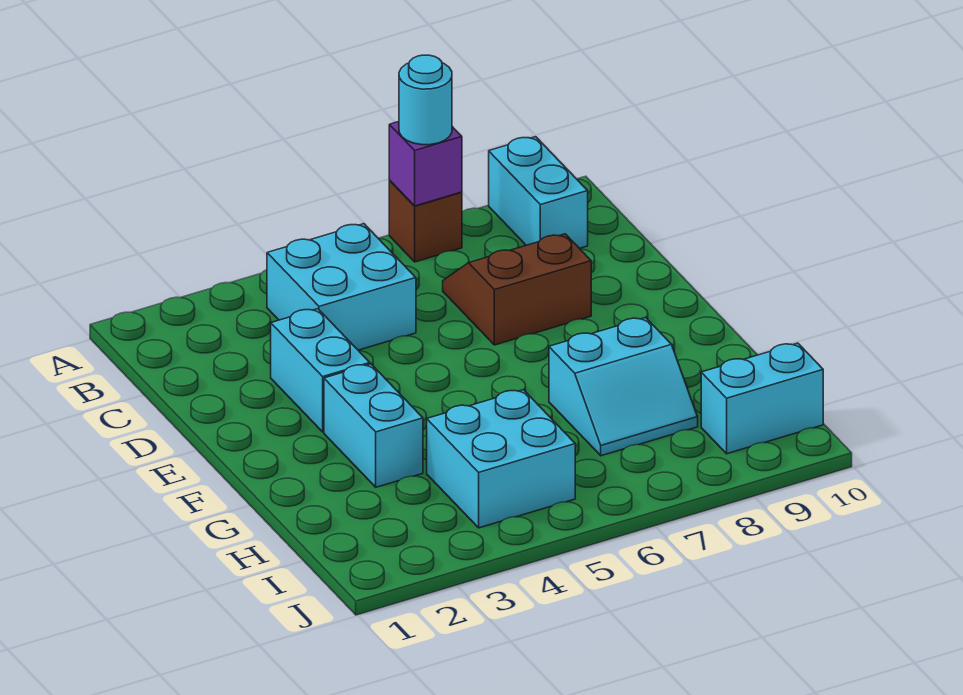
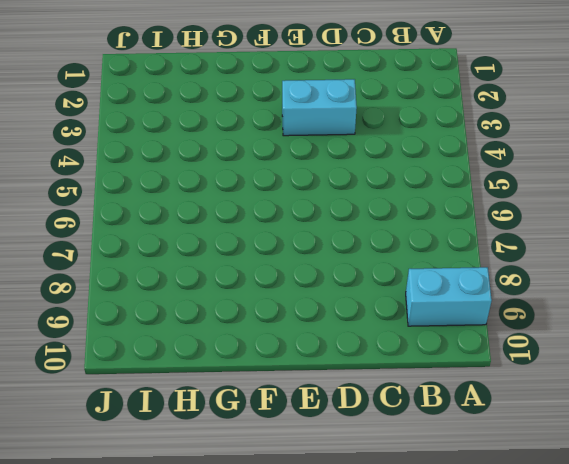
none -> brown brick A7 level 1
none -> cyan brick B4:C5 level 1

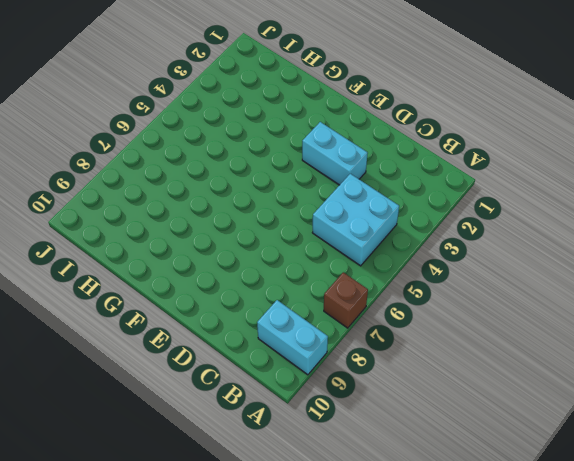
none -> brown slope C7:D8 level 1 top D
none -> cyan brick F3:G3 level 1

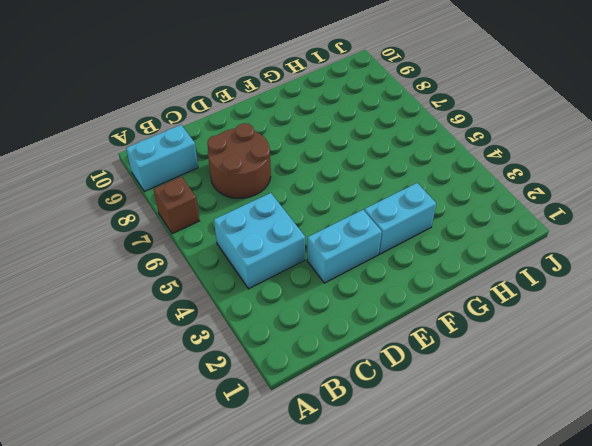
brown round brick C7:D8 level 1 -> brown slope C7:D8 level 1 top D
none -> cyan slope G7:H8 level 1 top G
none -> cyan brick H4:I5 level 1

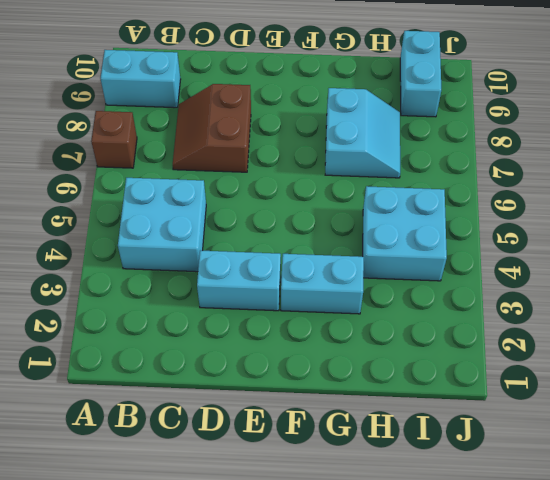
none -> purple brick A7 level 2
none -> cyan round brick A7 level 3

